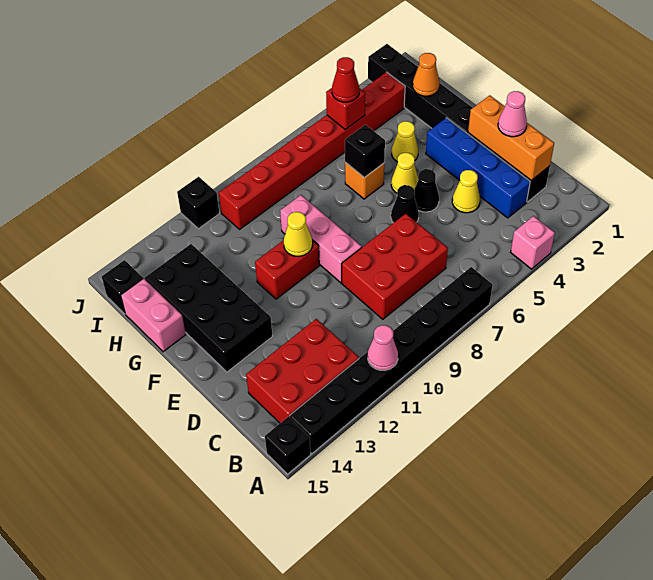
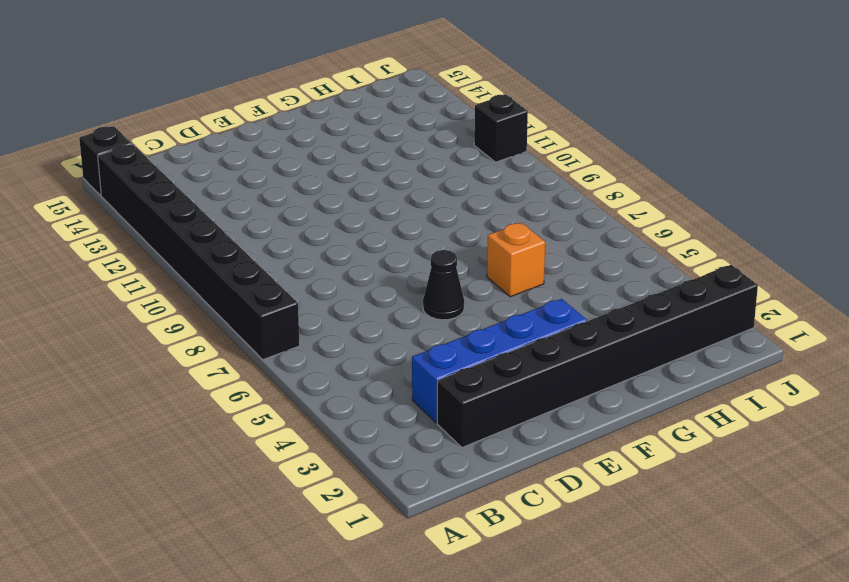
none -> pink brick A4 level 1
none -> red brick B12:C14 level 1
none -> red brick C7:D9 level 1

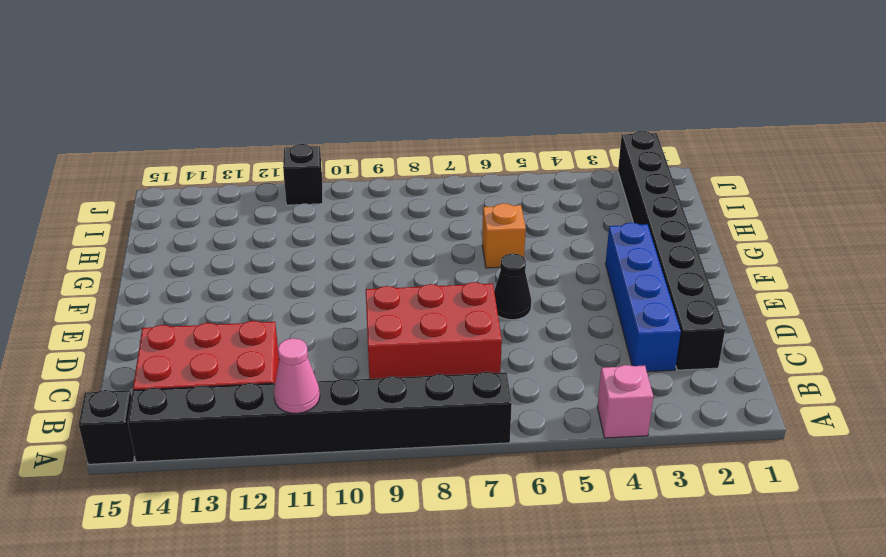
none -> yellow cone D4 level 1
none -> black cone E5 level 1
none -> pink brick E9:G9 level 1

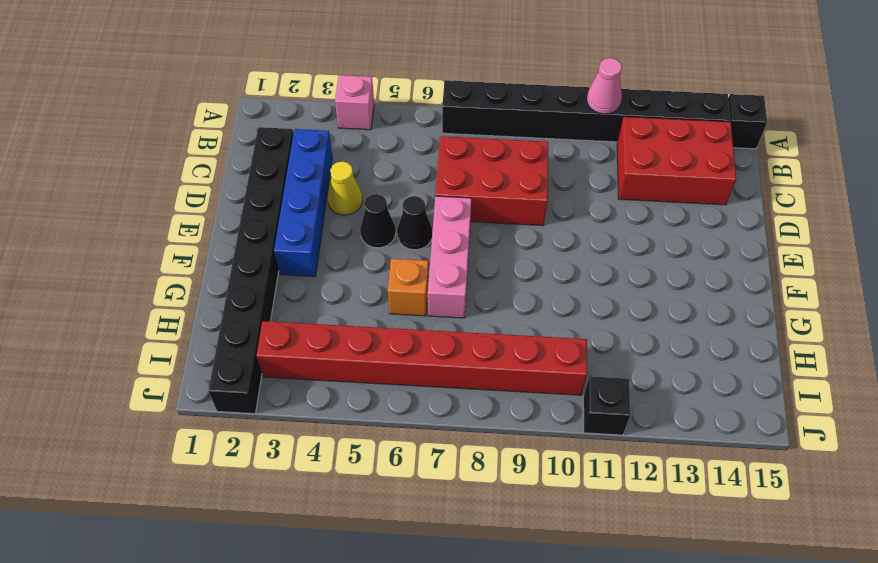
pink brick E7:G7 level 1 -> pink brick E9:G9 level 1
none -> black brick E13:H14 level 1
none -> yellow cone F5 level 1
none -> red brick F10:F11 level 1

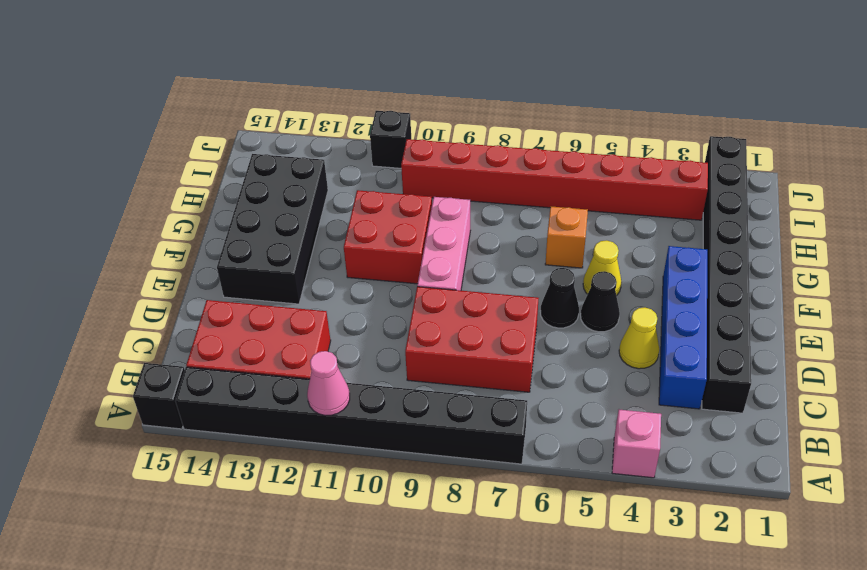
red brick F10:G11 level 1 -> red brick F10:F11 level 1
none -> yellow cone G4 level 1
none -> pink brick G15:H15 level 1
none -> black brick I15 level 1

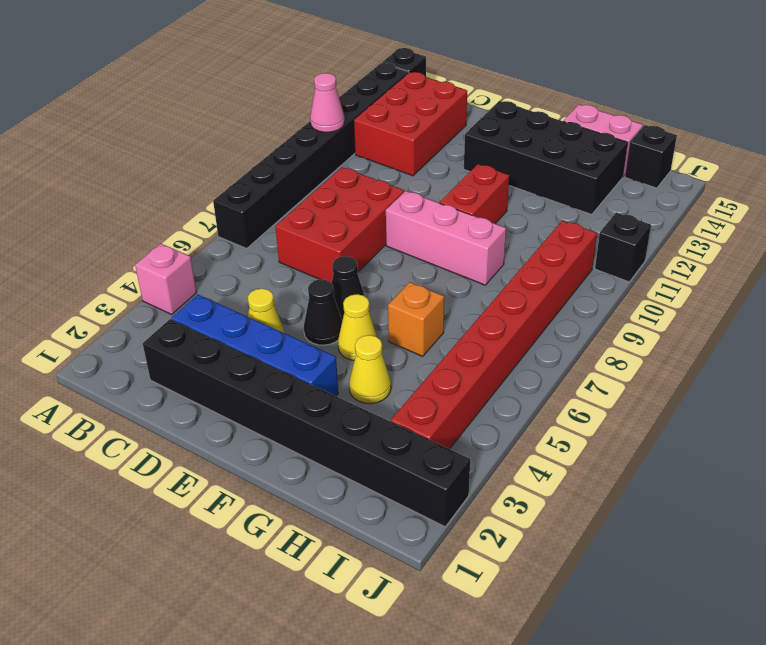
none -> orange brick C2:E2 level 2
none -> yellow cone F10 level 2
none -> black brick G6 level 2

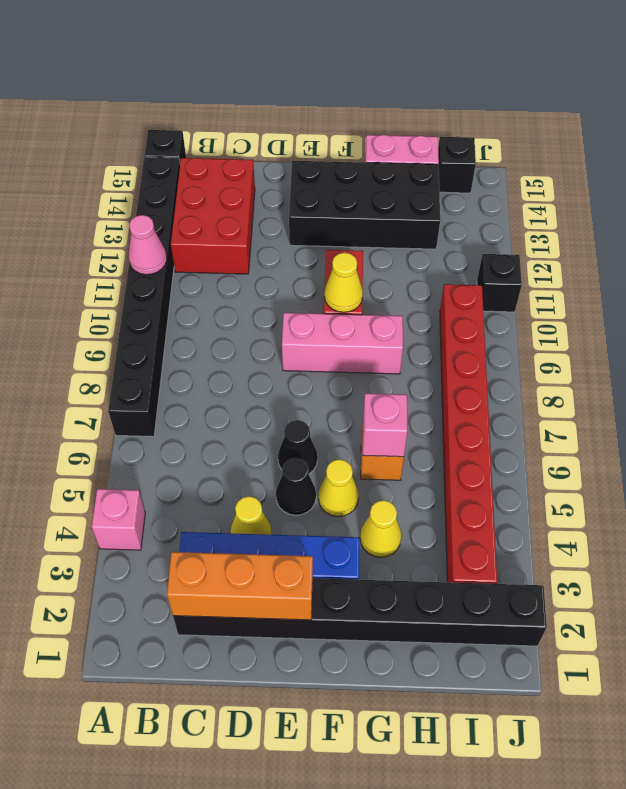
pink brick G6 level 2 -> black brick G6 level 2
none -> red brick C7:D9 level 1
none -> orange cone H2 level 2
none -> red brick I5 level 2

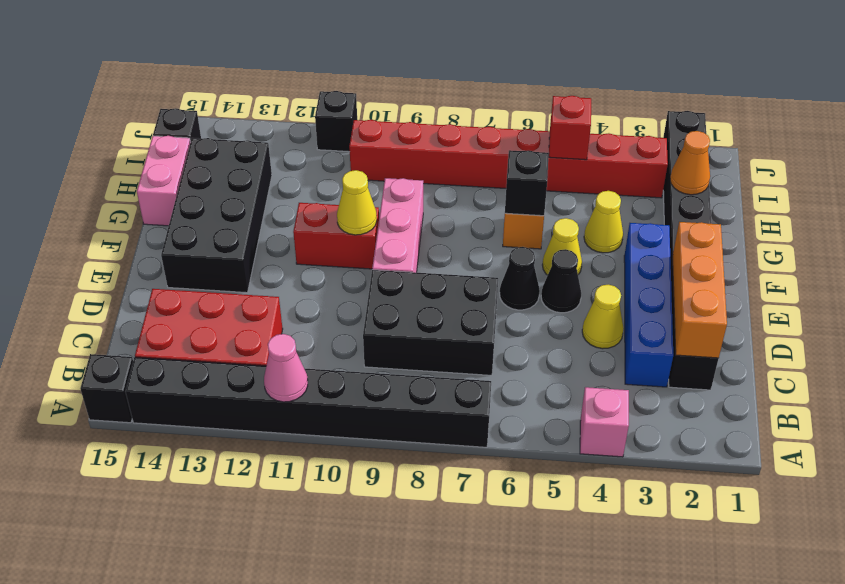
black brick C7:D9 level 1 -> red brick C7:D9 level 1
none -> pink cone D2 level 3
none -> red cone I5 level 3

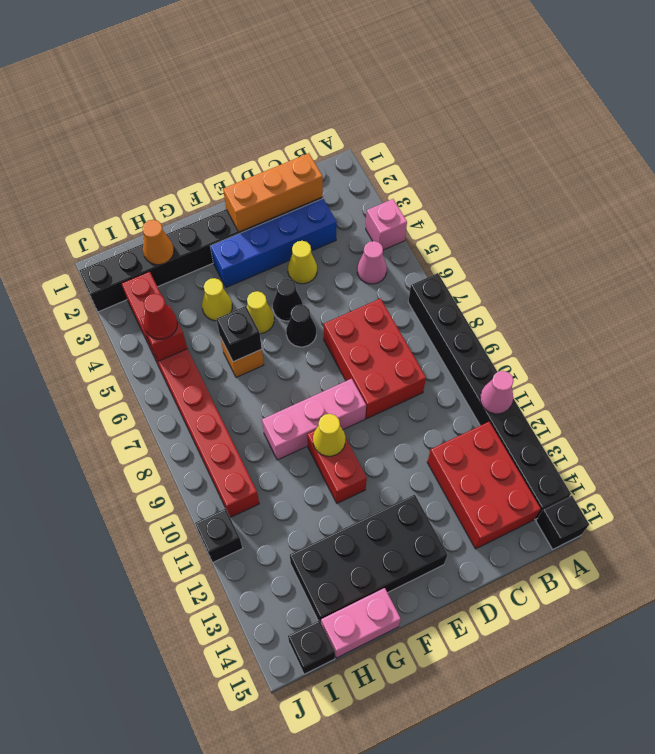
pink cone B5 level 1 -> pink cone D2 level 3

